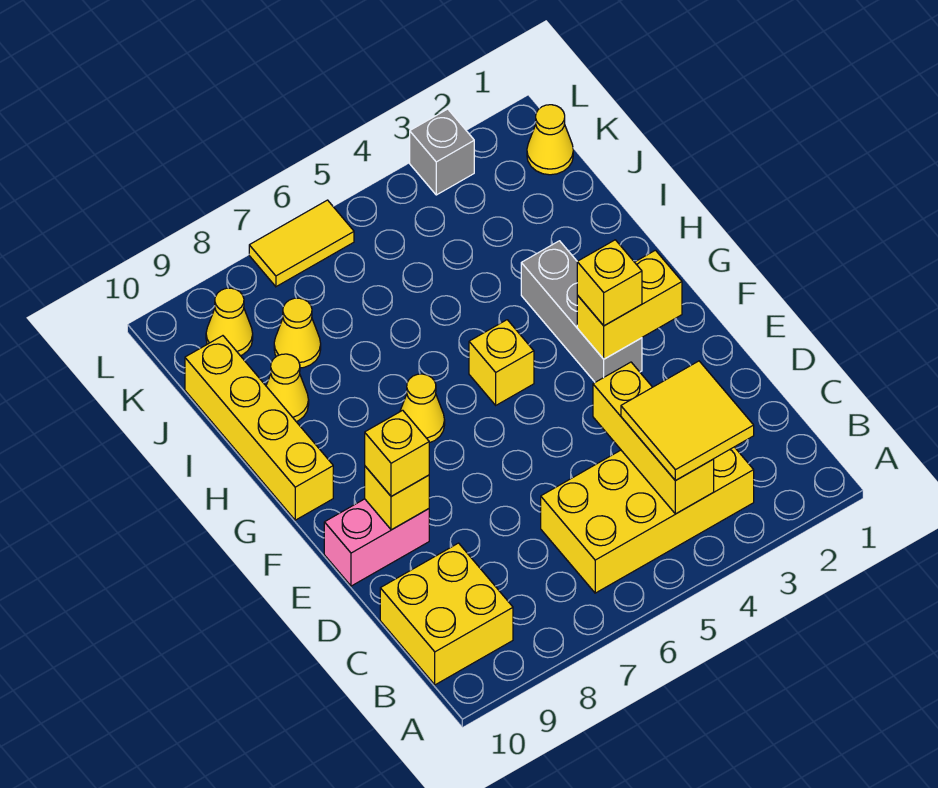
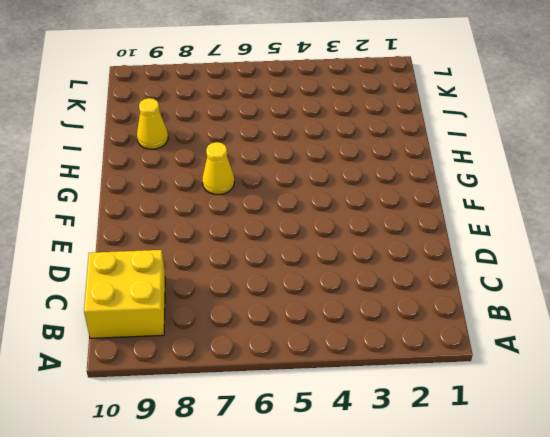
none -> yellow brick B3:C6 level 1
none -> pink brick E9:E10 level 1
none -> grey brick F3:H3 level 1

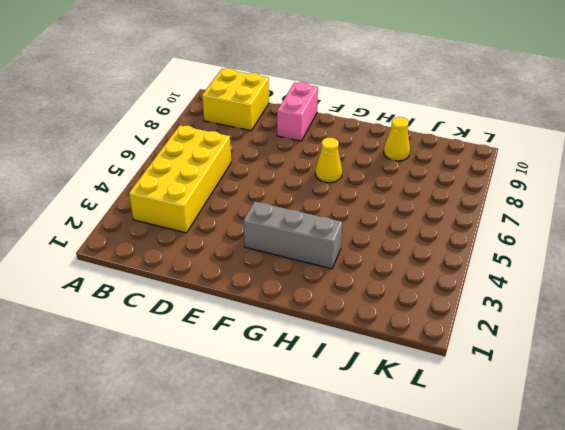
none -> yellow brick G5 level 1
none -> yellow brick G10:J10 level 1
none -> yellow cone J8 level 1

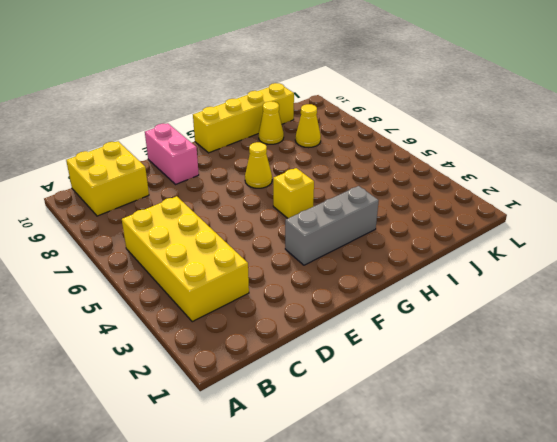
none -> yellow cone K1 level 1
none -> yellow cone K9 level 1
none -> grey brick L3 level 1

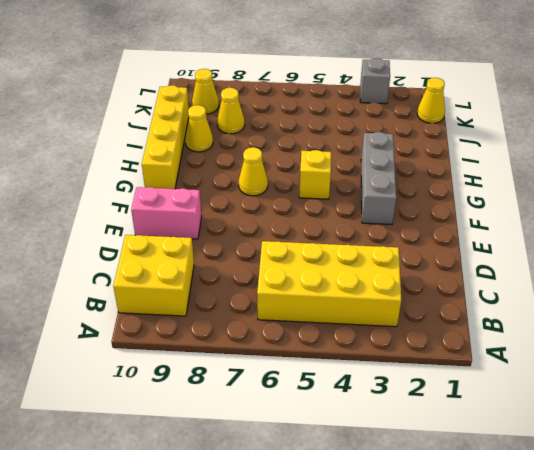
none -> yellow tile L6:L7 level 1
none -> yellow brick B4:D4 level 2
none -> yellow brick E9 level 2

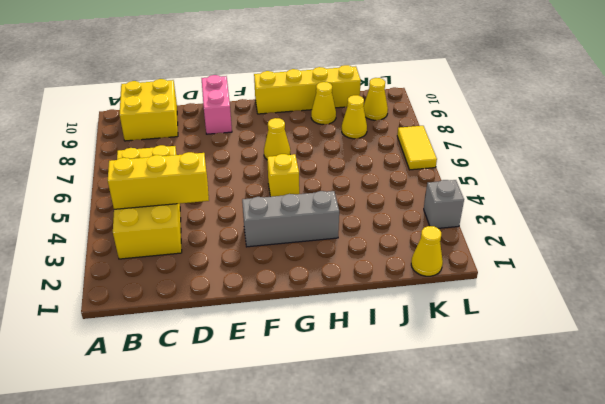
none -> yellow brick E9 level 2
none -> yellow brick F2:F3 level 2
none -> yellow tile B3:C4 level 3

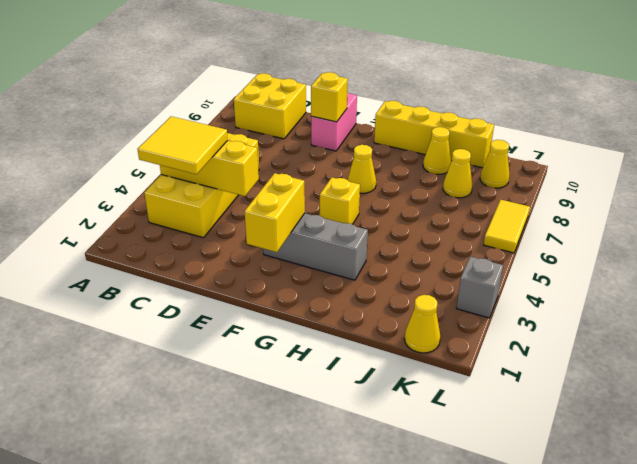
none -> yellow brick E9 level 3
none -> yellow brick F3 level 3

